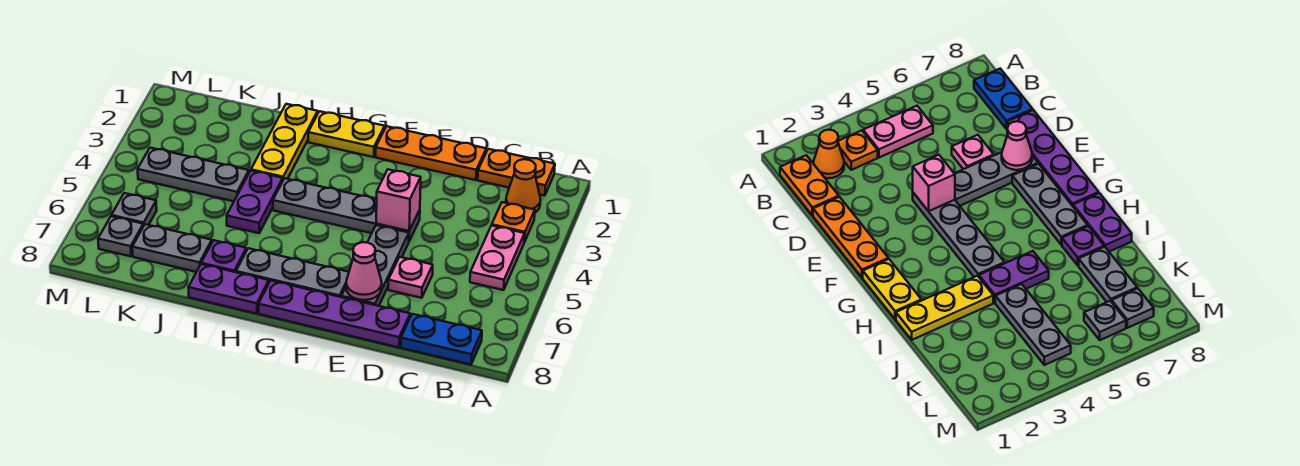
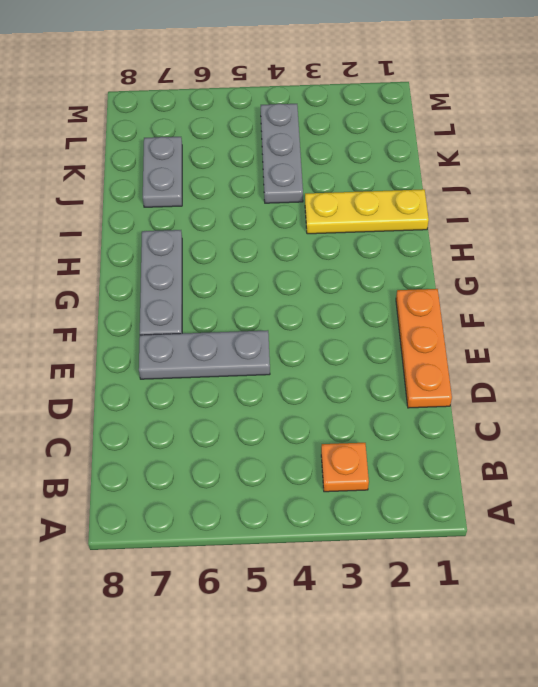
none -> orange plate B1:C1 level 1
none -> orange cone B2 level 1
none -> pink plate B4:B5 level 1

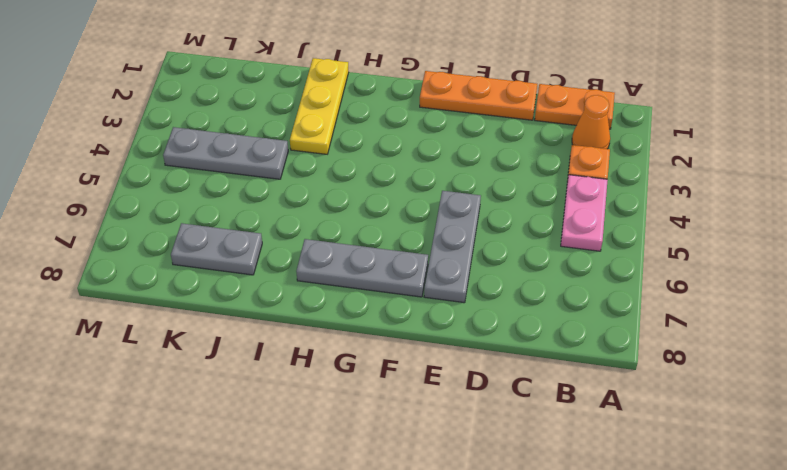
none -> blue plate B8:C8 level 1
none -> pink plate D6 level 1
none -> purple plate D8:G8 level 1

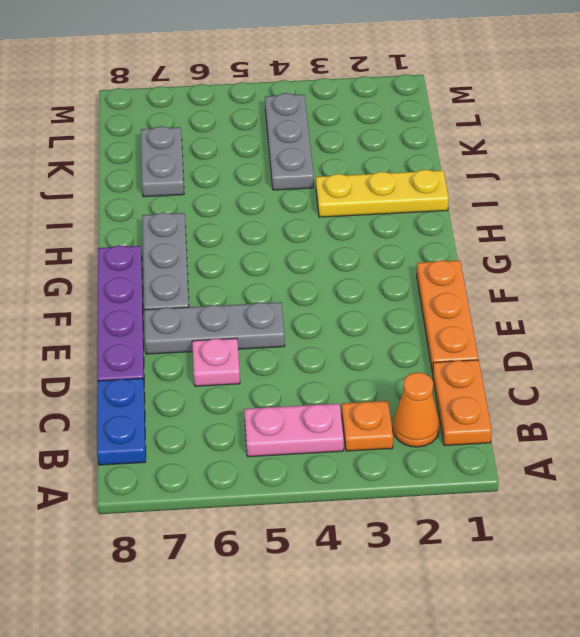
none -> grey plate E4:H4 level 1
none -> yellow plate G1:H1 level 1
none -> purple plate H8:I8 level 1

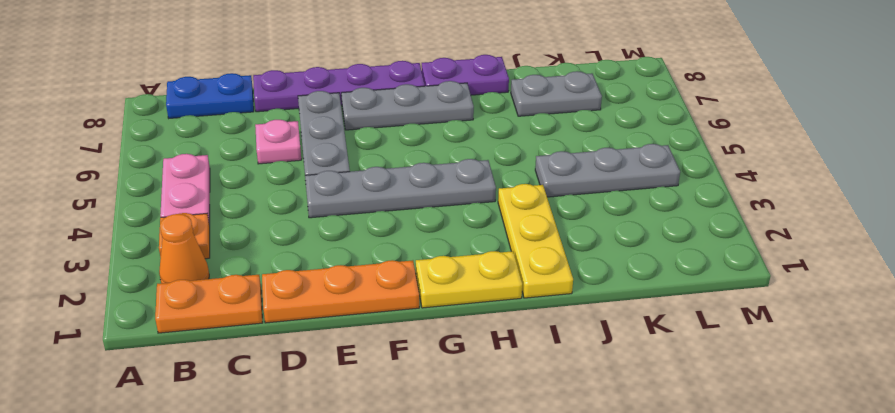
none -> purple plate I4:I5 level 1
none -> purple plate I7 level 1
none -> grey plate L6 level 1

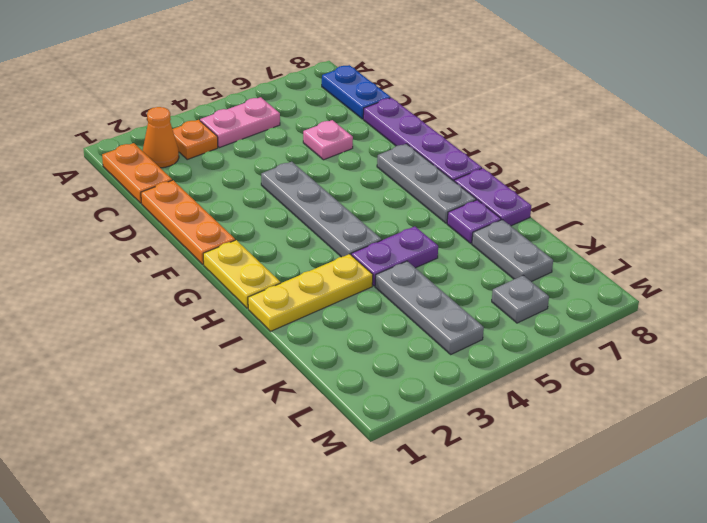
none -> grey plate E5:E7 level 1
none -> grey plate L7 level 1
none -> pink brick E4 level 2

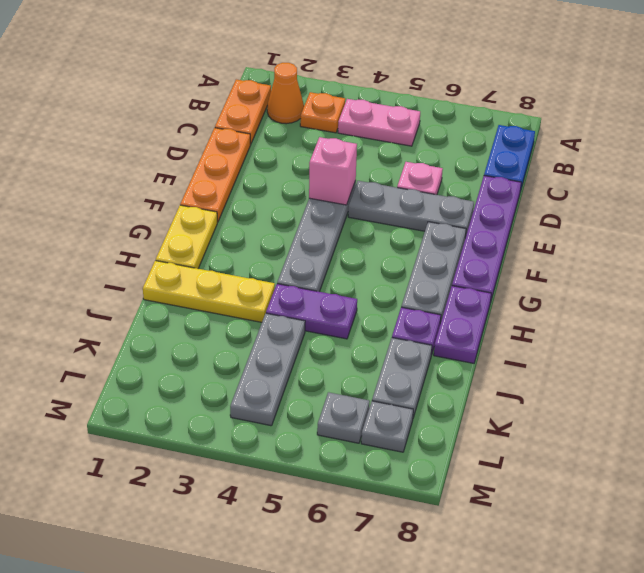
none -> pink cone E7 level 2

